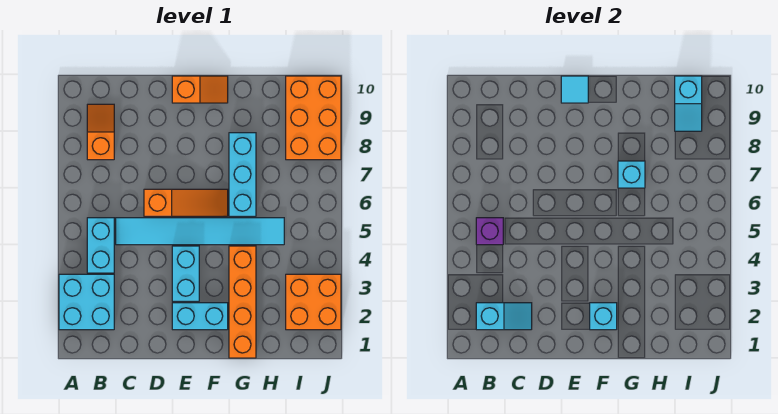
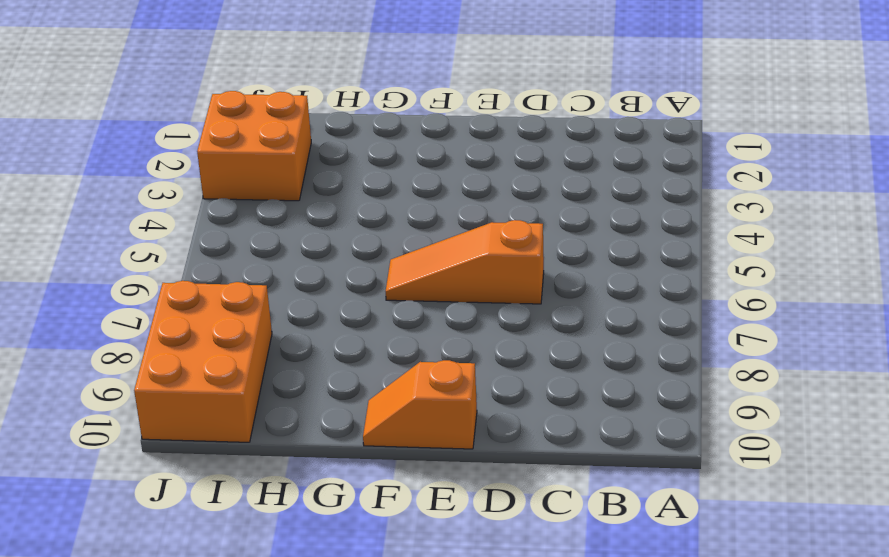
none -> cyan brick A2:B3 level 1
none -> cyan brick B4:B5 level 1
none -> orange slope B8:B9 level 1 top 8

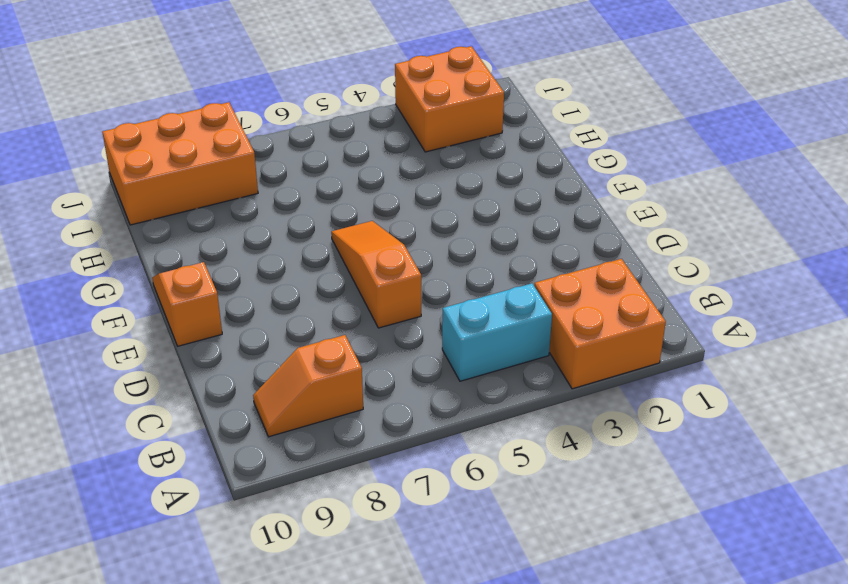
orange brick A2:B3 level 1 -> cyan brick A2:B3 level 1
none -> cyan tile C5:H5 level 1
none -> cyan brick E2:F2 level 1
none -> cyan brick E3:E4 level 1

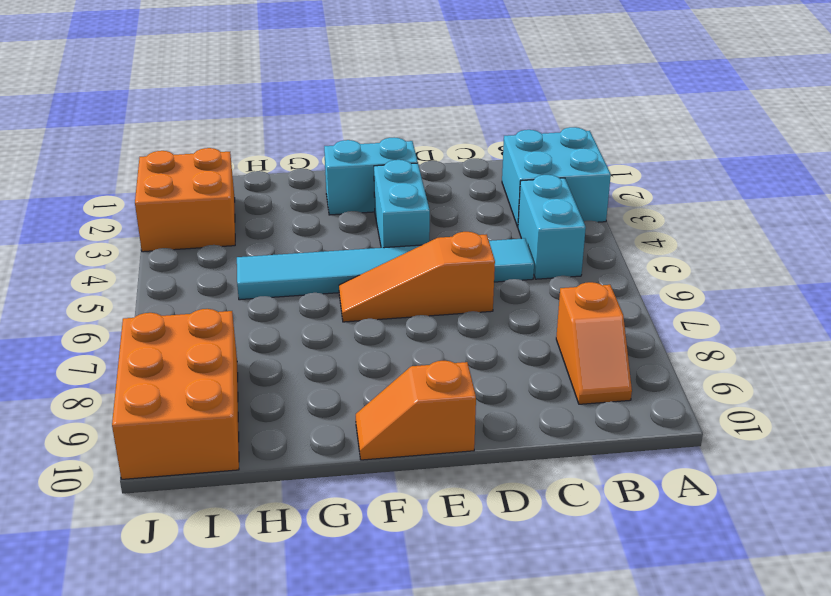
none -> orange brick G1:G4 level 1
none -> cyan brick G6:G8 level 1
none -> cyan slope B2:C2 level 2 top B

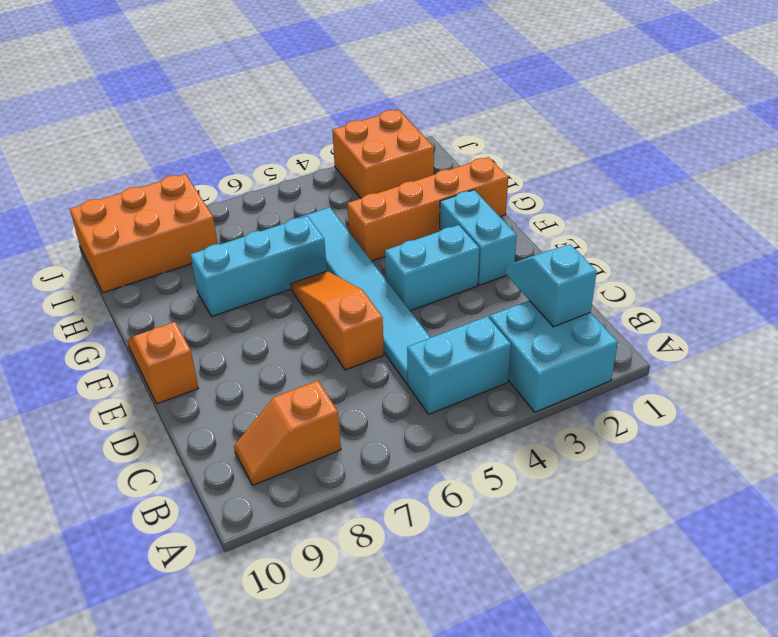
none -> purple brick B5 level 2
none -> cyan tile E10 level 2
none -> cyan brick F2 level 2

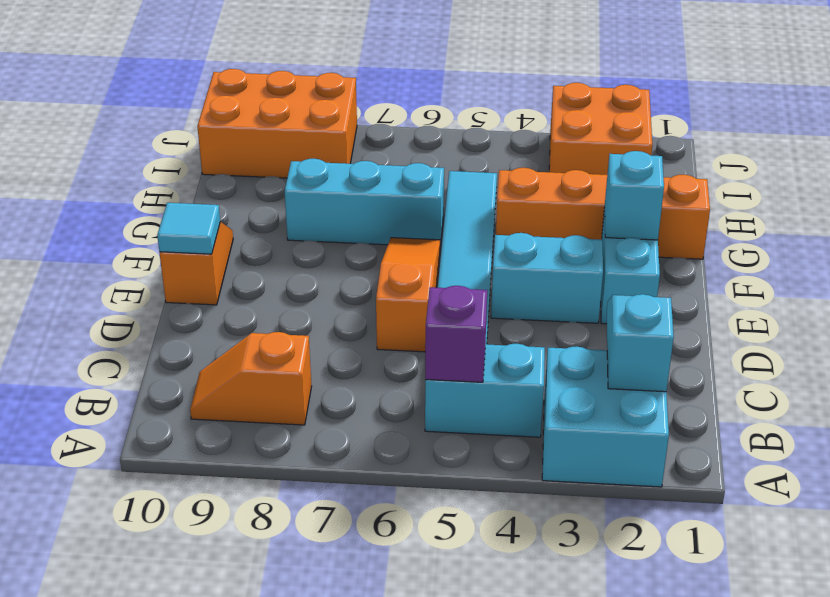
none -> cyan brick G7 level 2
none -> cyan slope I9:I10 level 2 top 10

